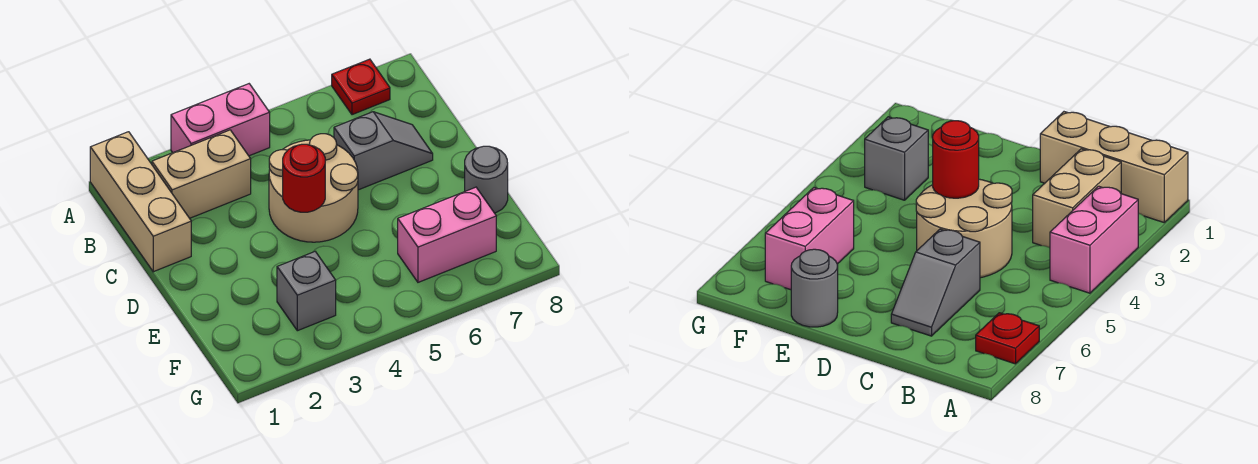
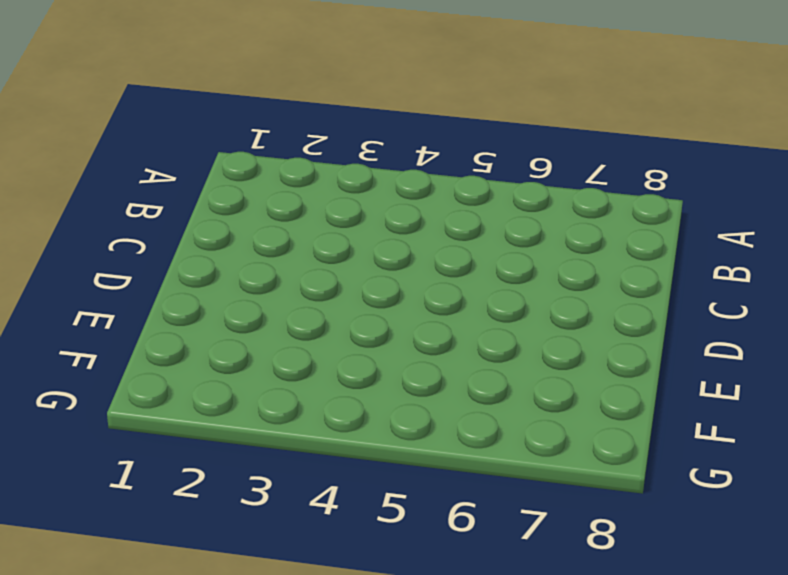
none -> tan brick A1:C1 level 1
none -> pink brick A3:A4 level 1

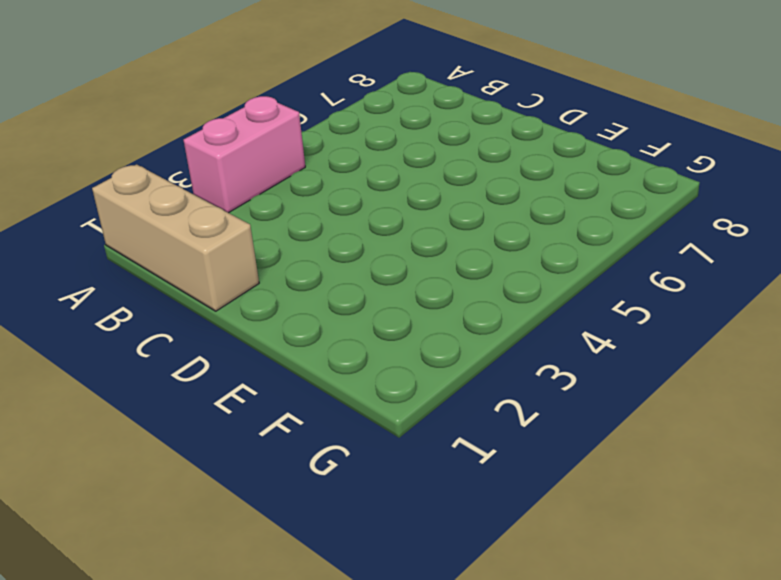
none -> red plate A7 level 1
none -> tan brick B2:B3 level 1

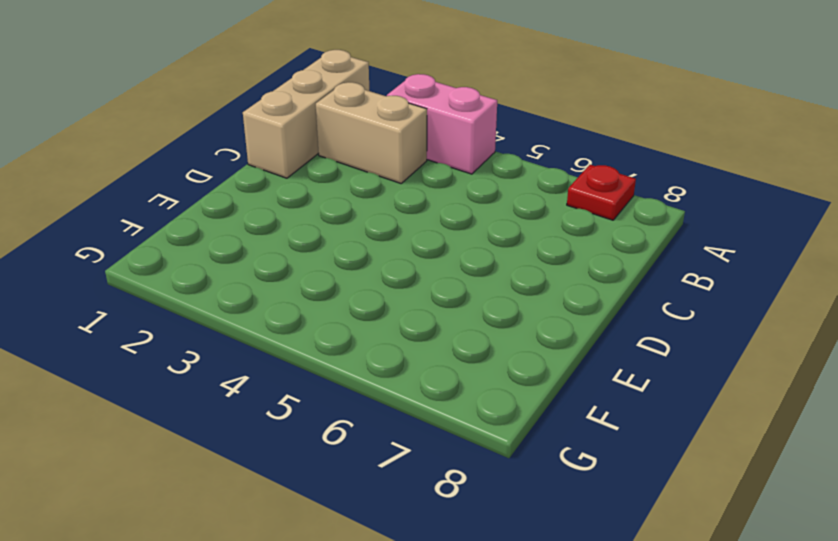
none -> tan round brick C4:D5 level 1
none -> grey slope C6:C7 level 1 top 6

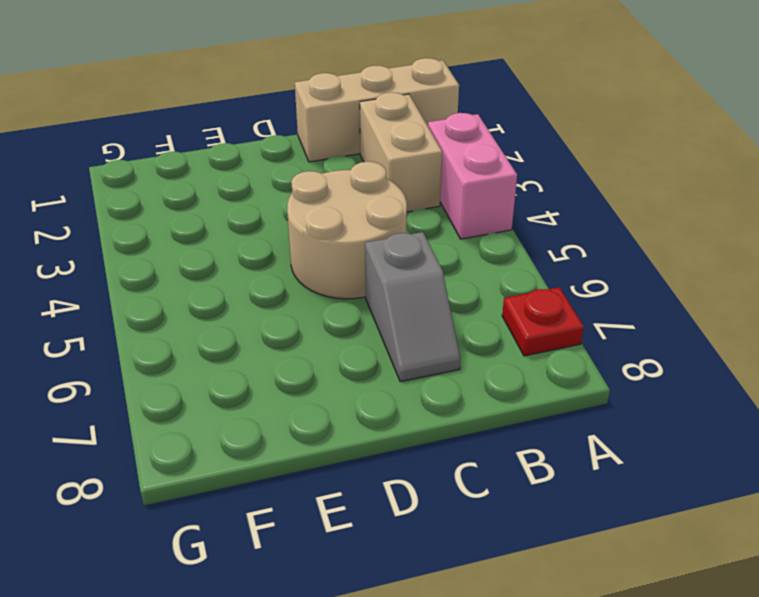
none -> grey round brick E8 level 1
none -> grey brick F3 level 1

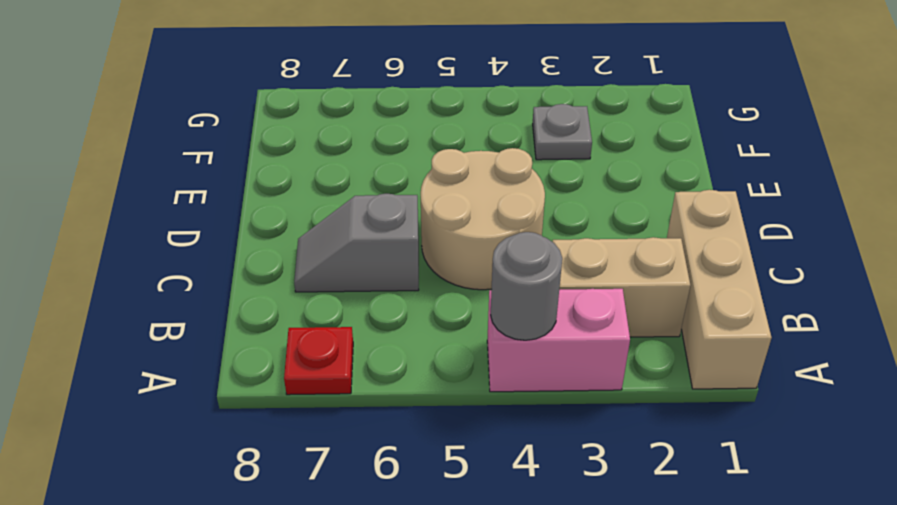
grey round brick A4 level 2 -> grey round brick E8 level 1
grey plate F3 level 1 -> grey brick F3 level 1
none -> pink brick F6:F7 level 1
none -> red round brick D4 level 2

